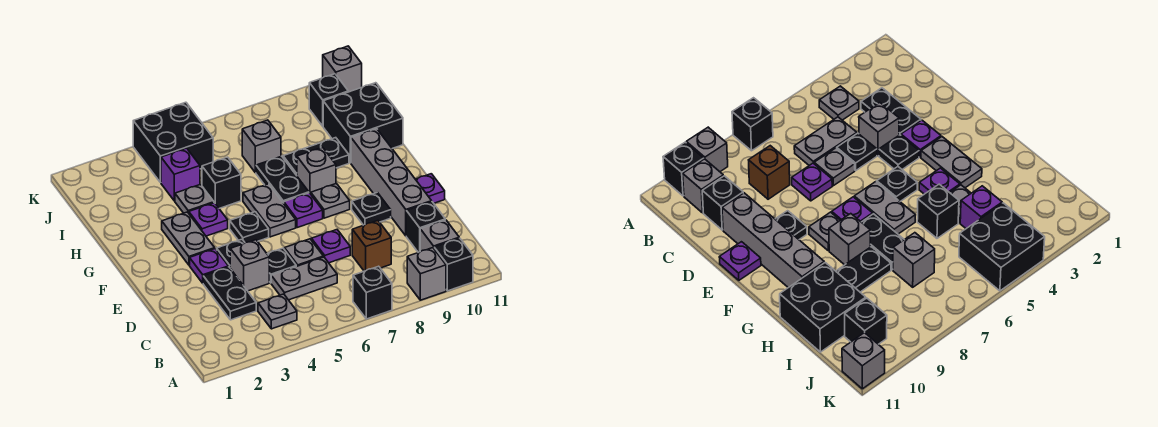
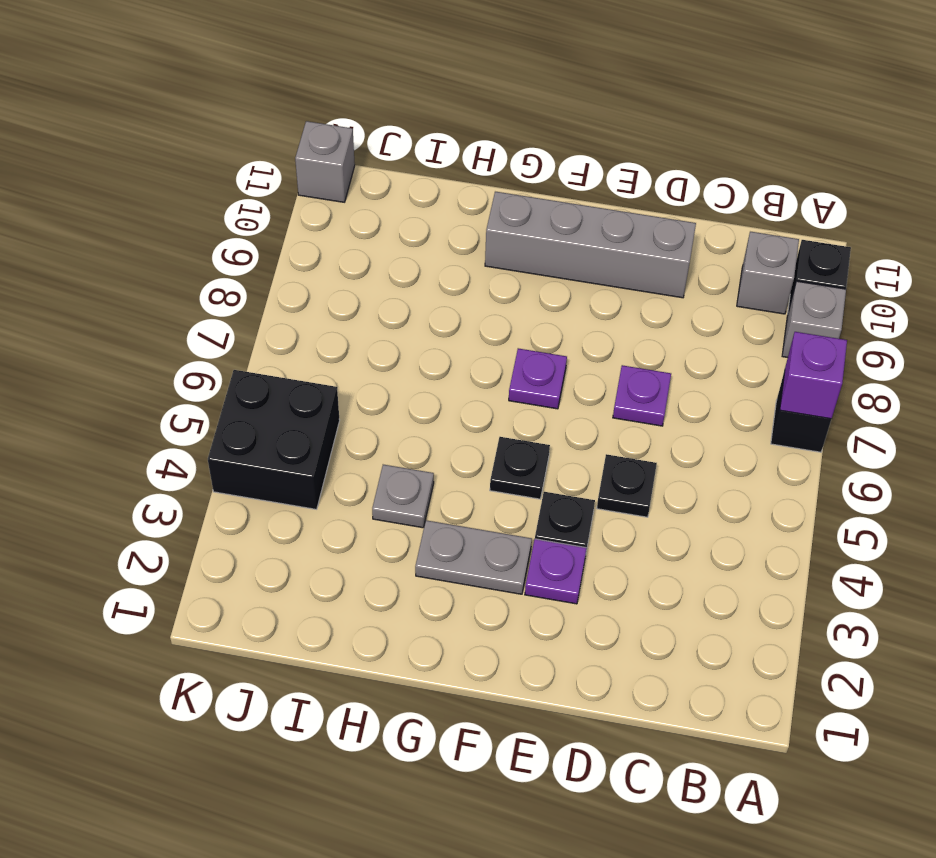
purple brick A7 level 2 -> purple brick I4 level 1
none -> grey plate B4 level 1
none -> black plate C3:D3 level 1
none -> grey plate C5:C6 level 1
none -> brown brick C8 level 1

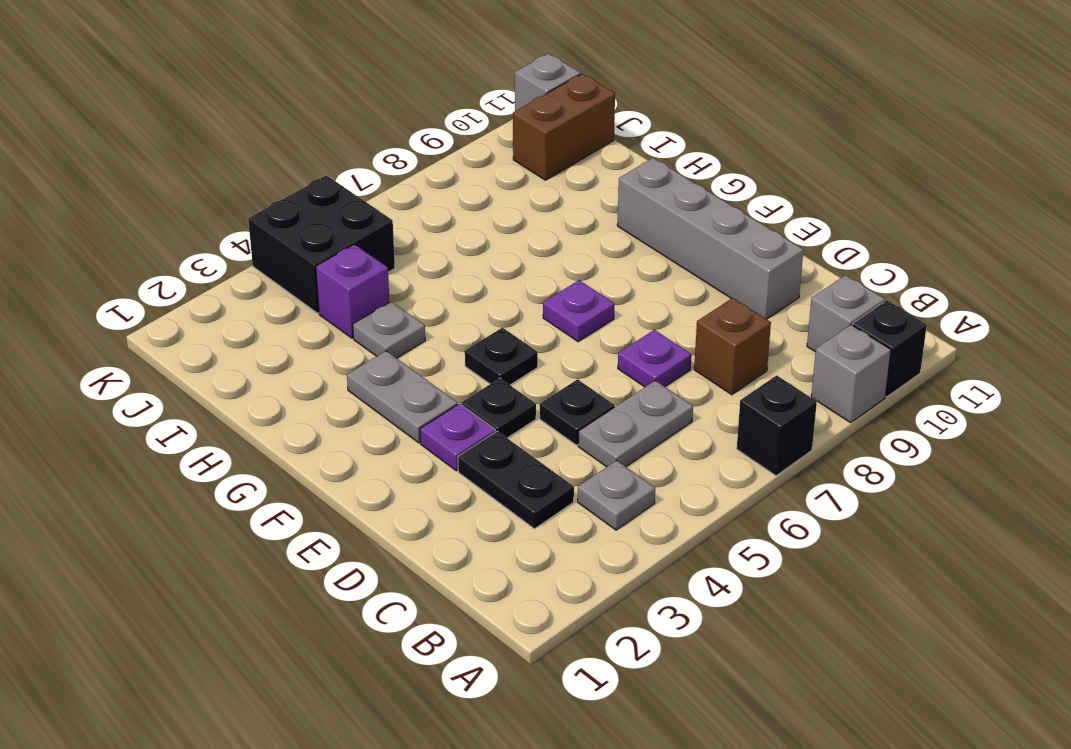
brown brick J10:J11 level 1 -> black brick J10 level 1
none -> black brick C10 level 1
none -> grey brick D4 level 1
none -> grey plate D6 level 1
none -> black plate E9 level 1

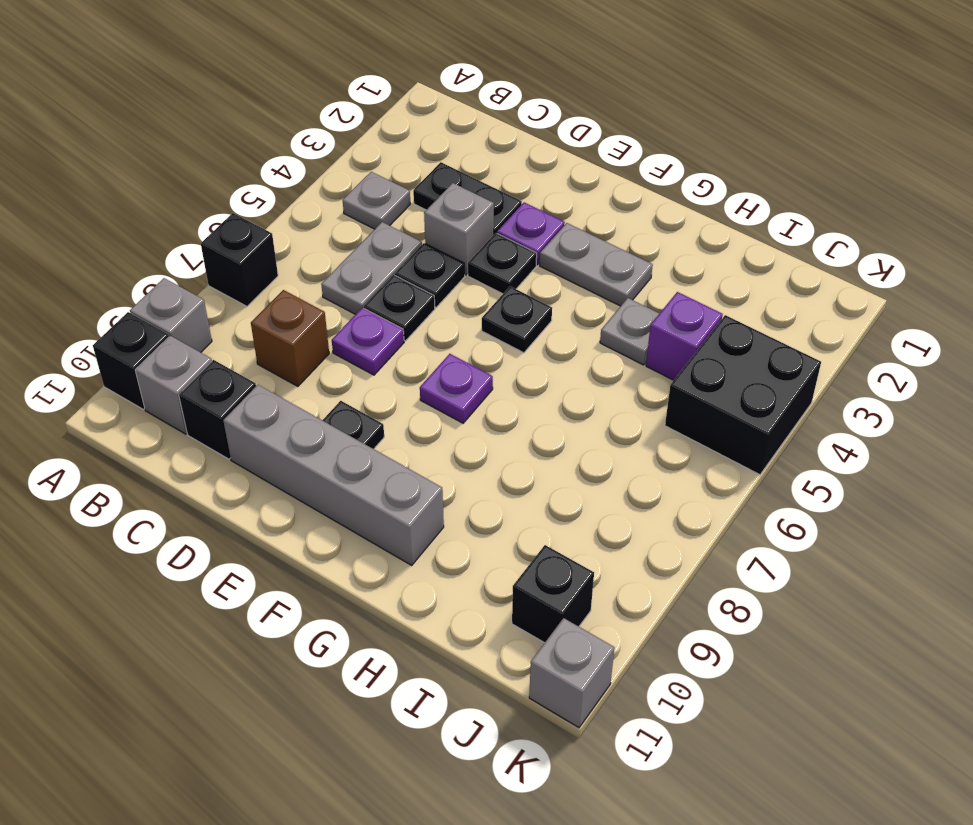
black plate D6 level 1 -> grey plate D6 level 1
none -> purple plate E11 level 1
none -> grey plate F6:G6 level 1
none -> grey plate F8 level 1
none -> purple plate G4 level 1

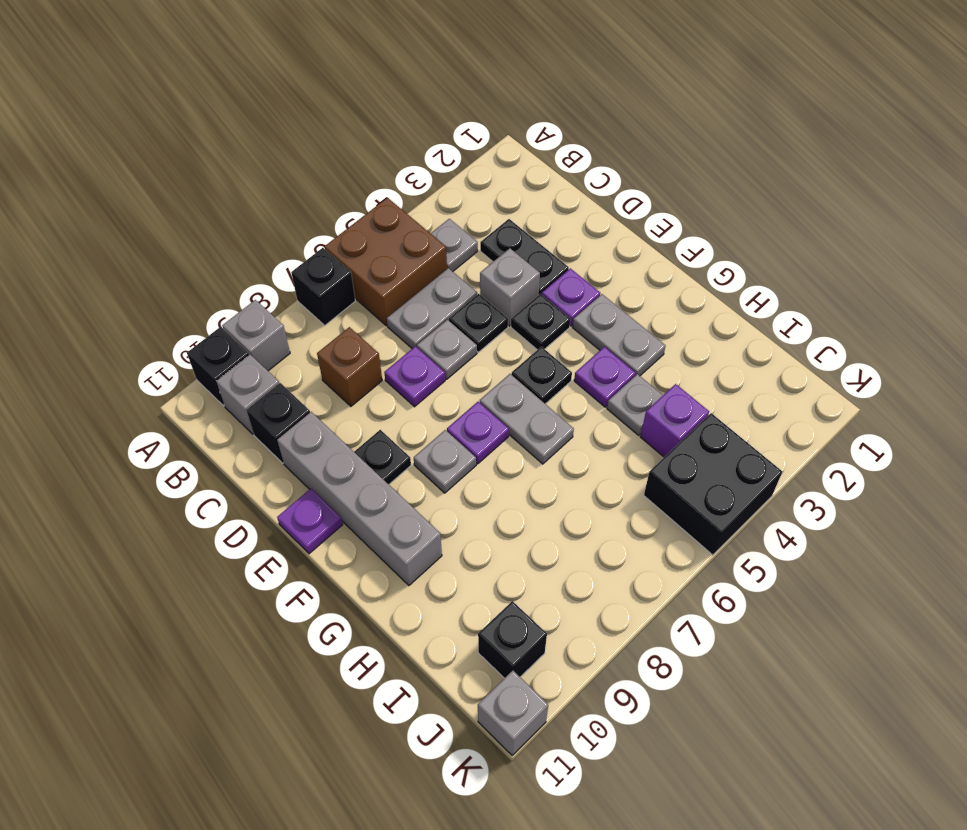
brown brick A5:B6 level 1 -> none
none -> black plate G7:H7 level 1
none -> grey brick G8 level 1
none -> black brick H5 level 1
none -> black plate H8:H9 level 1

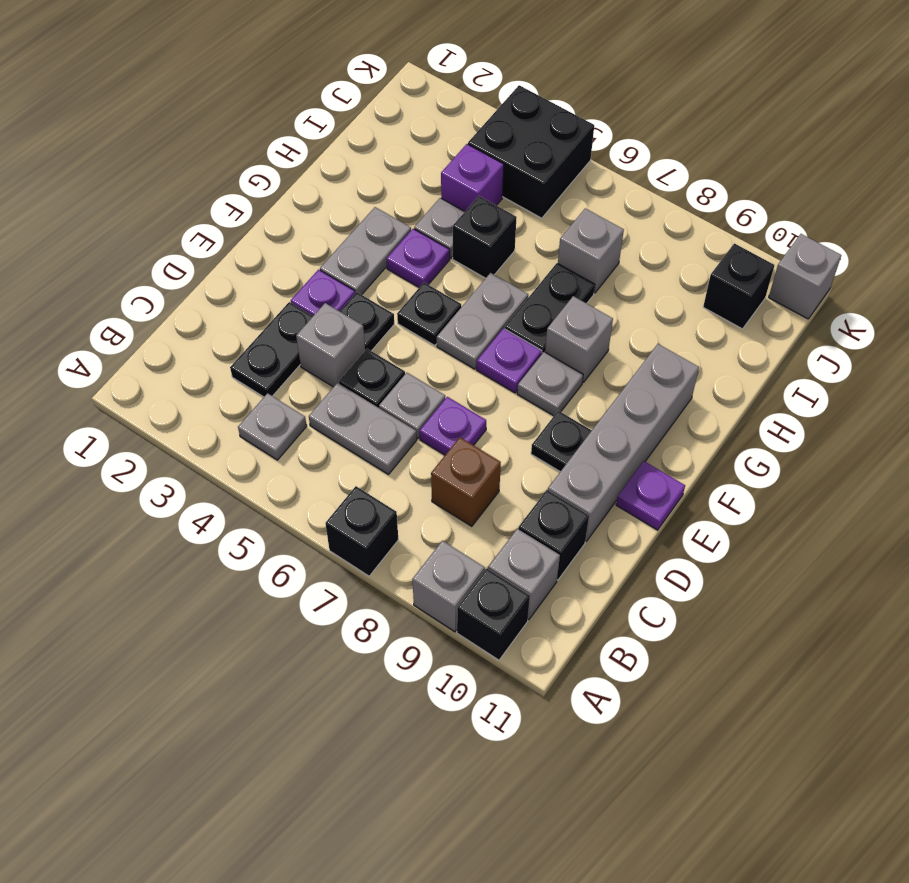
none -> black plate H8:H9 level 1
none -> black brick H10:I11 level 1

